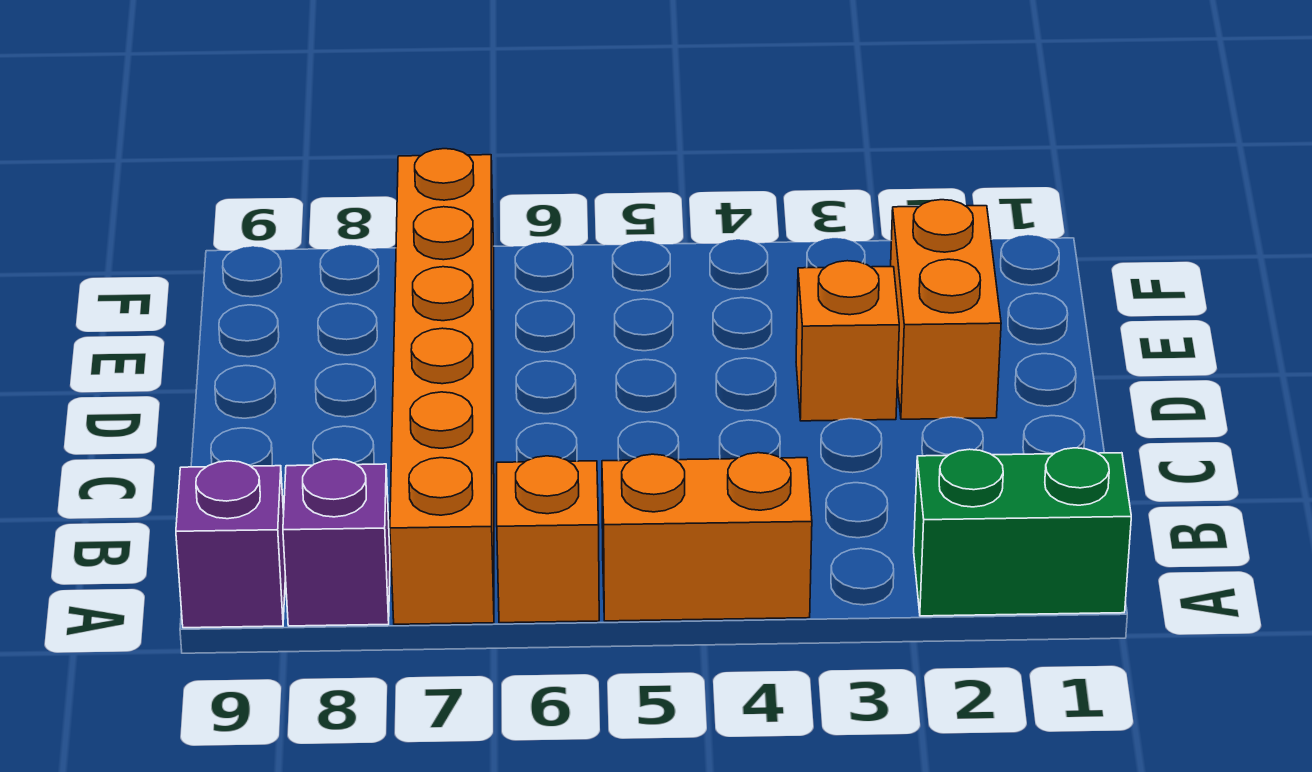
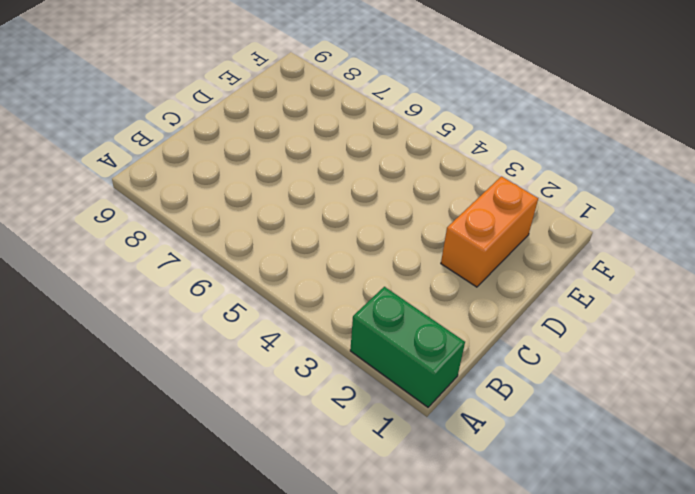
none -> orange brick A4:A5 level 1
none -> orange brick A6 level 1

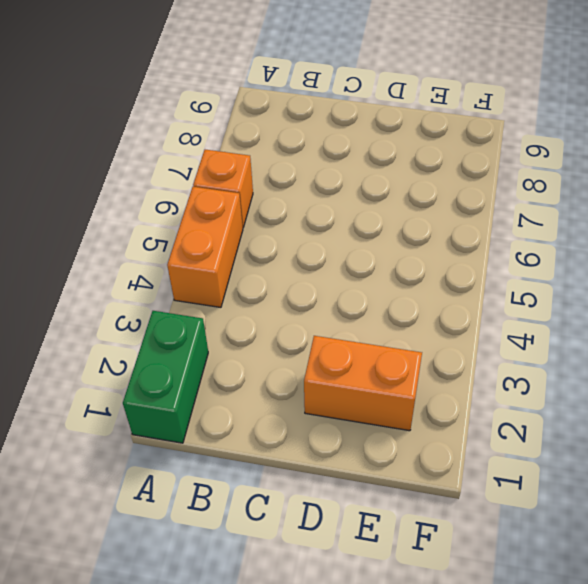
none -> orange brick A7:F7 level 1
none -> purple brick A8 level 1

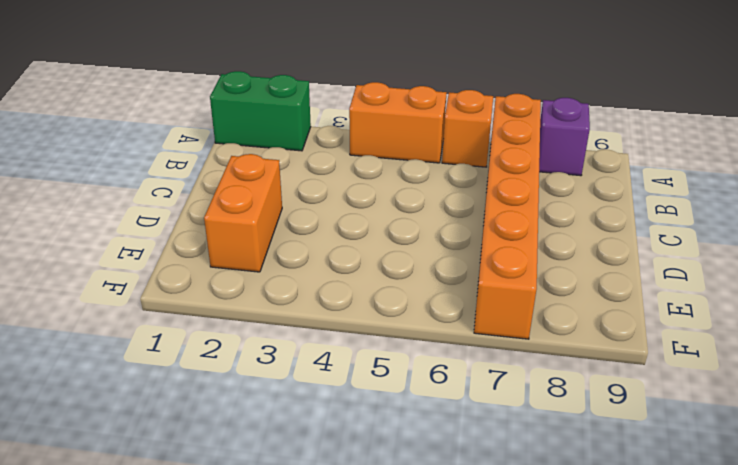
none -> purple brick A9 level 1
none -> orange brick D3 level 1

